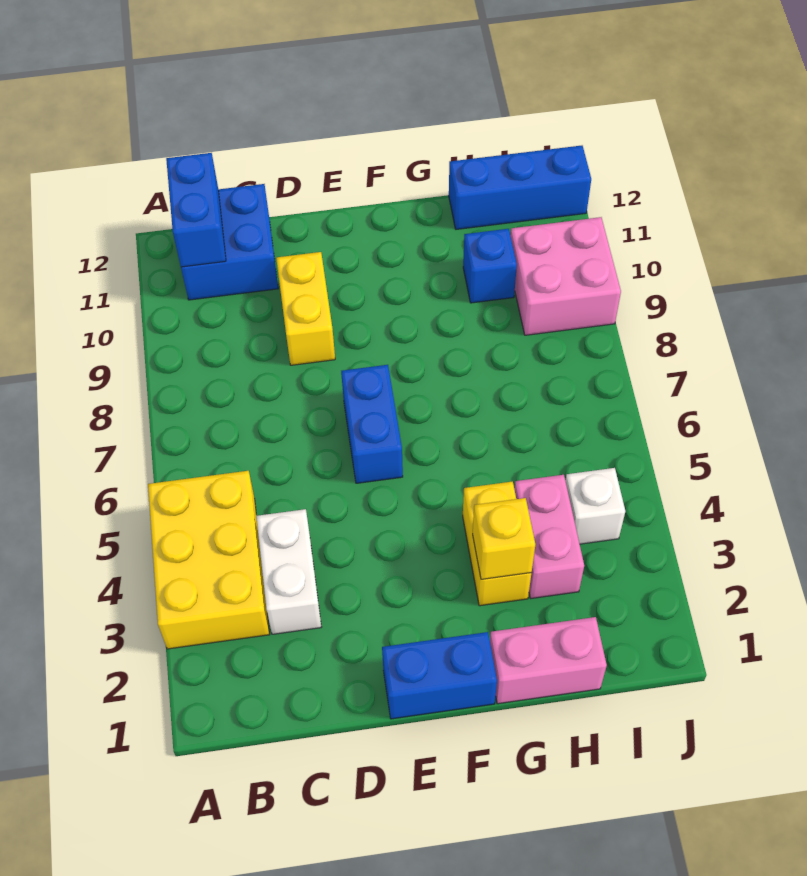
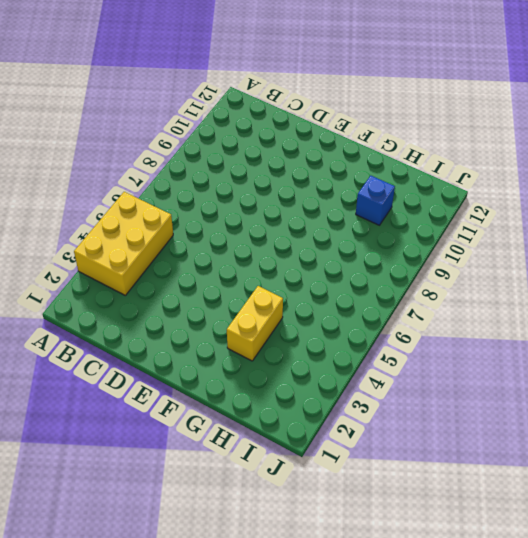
none -> blue brick B11:C12 level 1
none -> white brick C3:C4 level 1
none -> yellow brick D9:D10 level 1

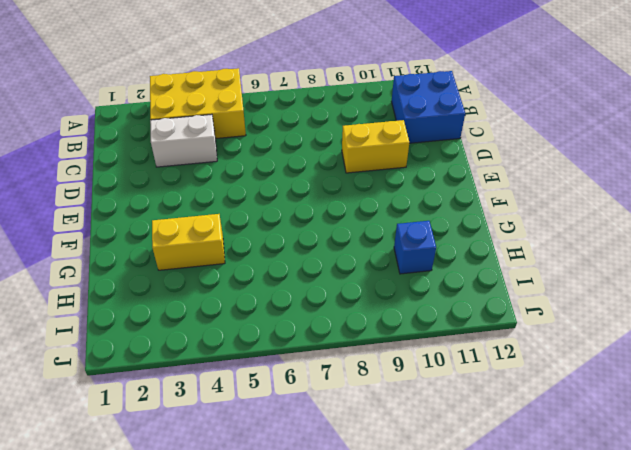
none -> blue brick E1:F1 level 1
none -> blue brick E6:E7 level 1
none -> pink brick G1:H1 level 1

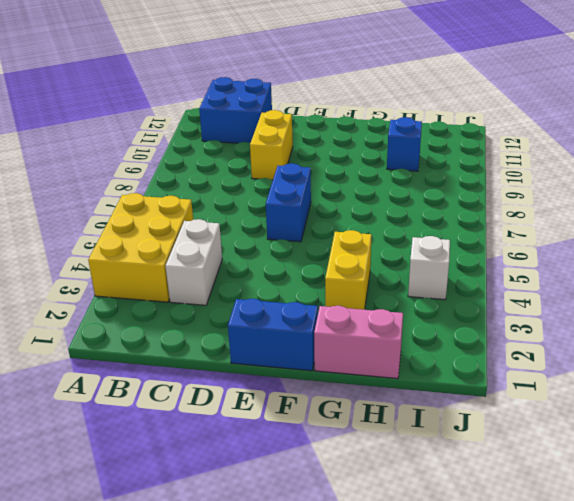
none -> pink brick H3:H4 level 1
none -> blue brick H12:J12 level 1
none -> pink brick I9:J10 level 1

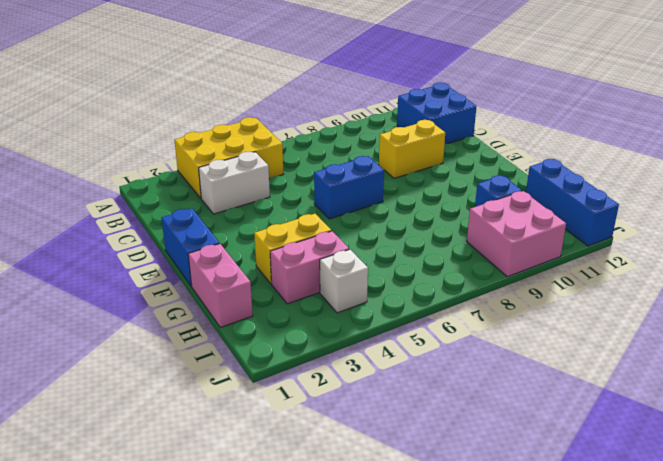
none -> blue brick B11:B12 level 2
none -> yellow brick G3 level 2

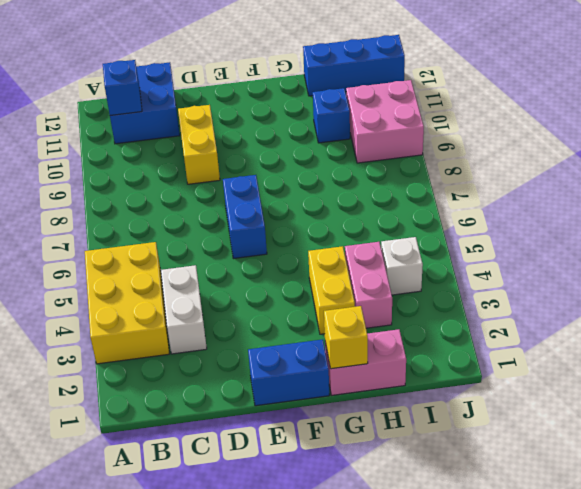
blue brick B11 level 2 -> blue brick B11:B12 level 2
yellow brick G1 level 2 -> yellow brick G3 level 2

